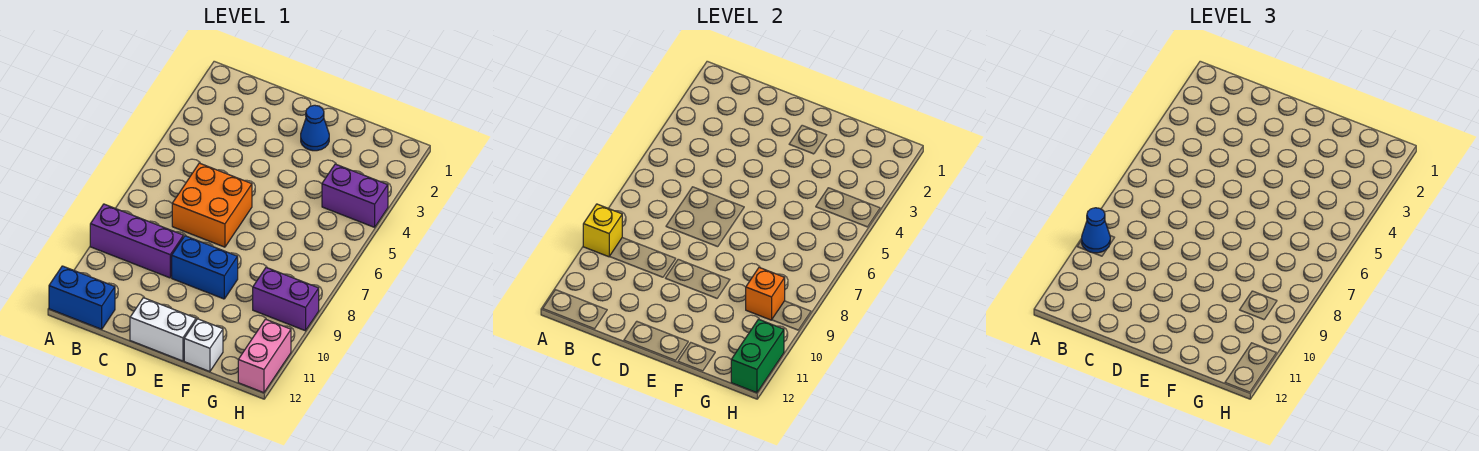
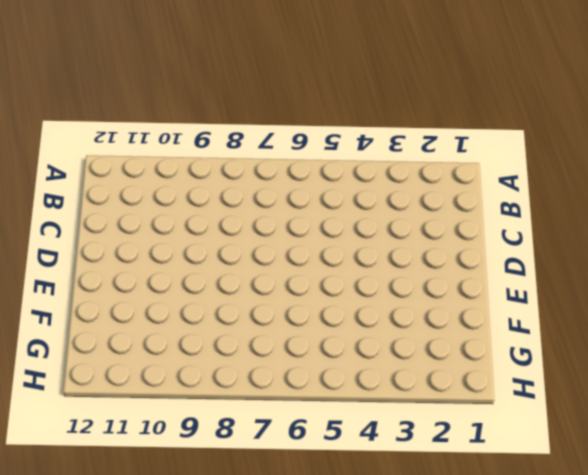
none -> purple brick A9:C9 level 1
none -> blue brick A12:B12 level 1
none -> orange brick C6:D7 level 1

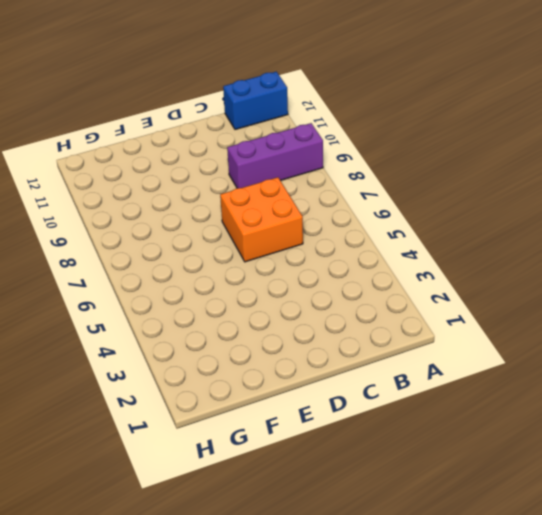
none -> blue brick D9:E9 level 1
none -> white brick D12:E12 level 1
none -> blue cone E2 level 1

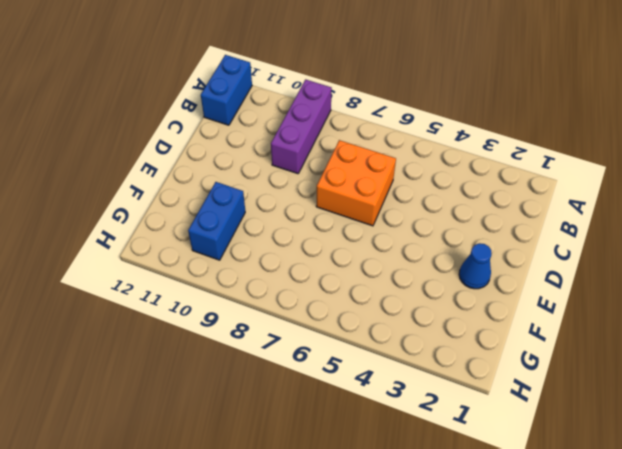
blue brick F10:G10 level 1 -> blue brick D9:E9 level 1
none -> white brick D12:E12 level 1
none -> white brick F12 level 1
none -> purple brick G4:H4 level 1

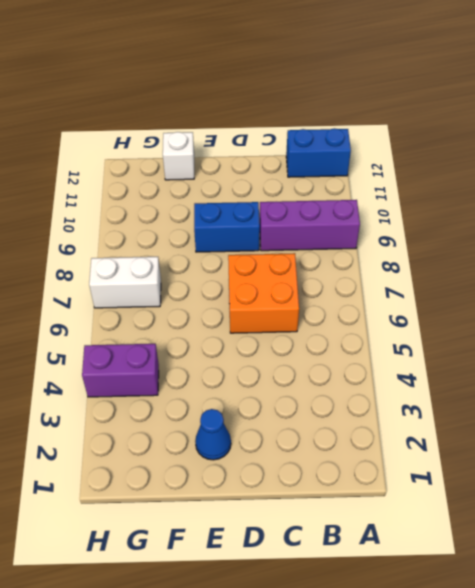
white brick G7:H7 level 1 -> white brick D12:E12 level 1
none -> purple brick G9:H9 level 1
none -> pink brick H11:H12 level 1
none -> yellow brick A9 level 2

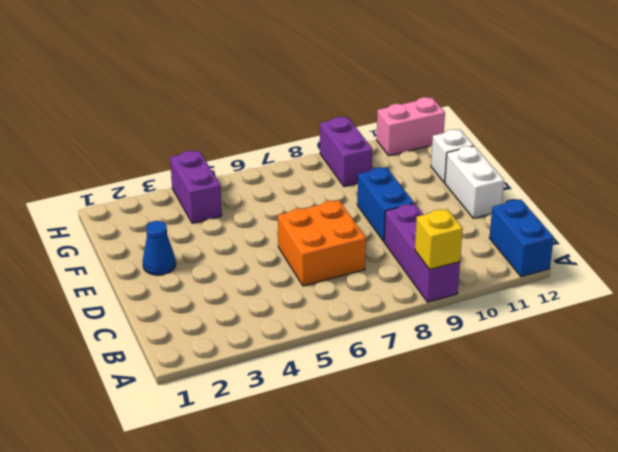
none -> orange brick G9 level 2
none -> green brick H11:H12 level 2
none -> blue cone A9 level 3

